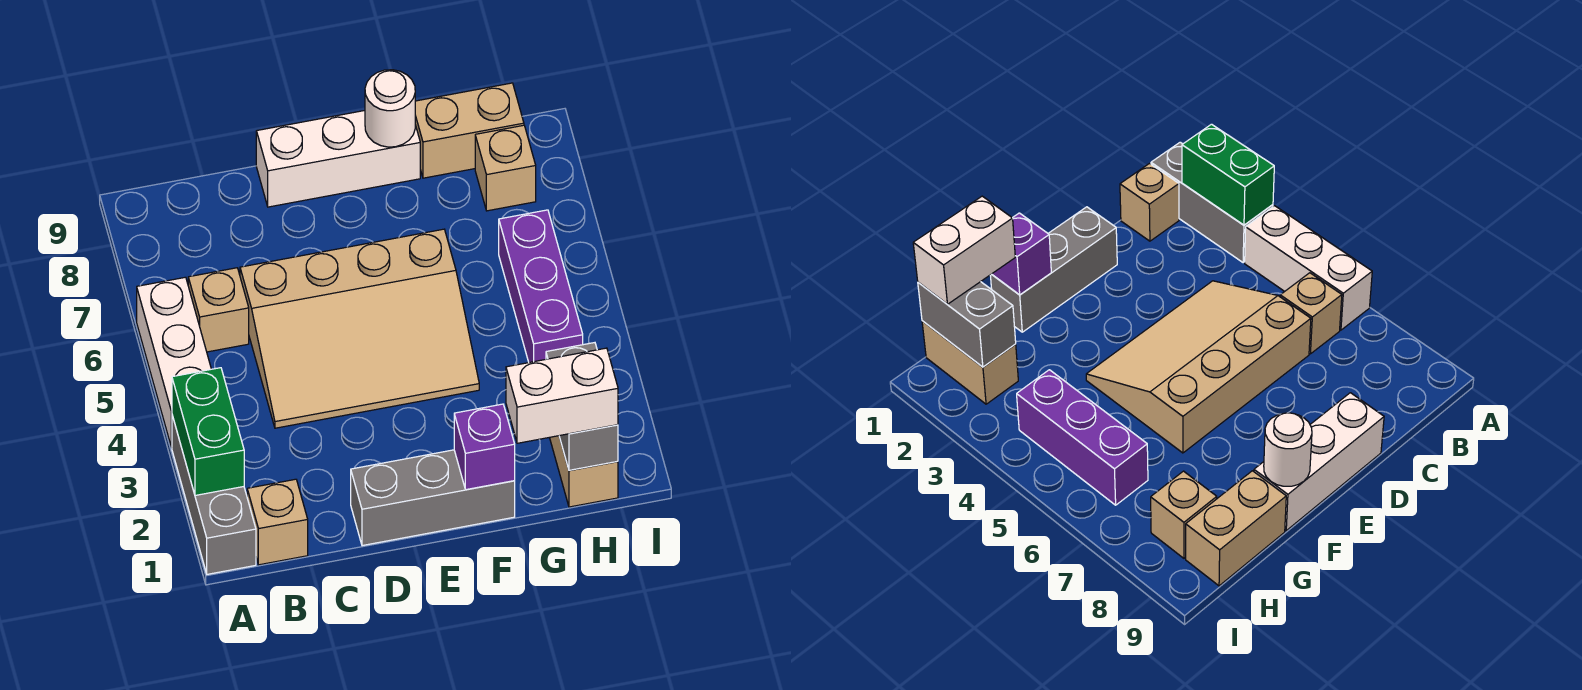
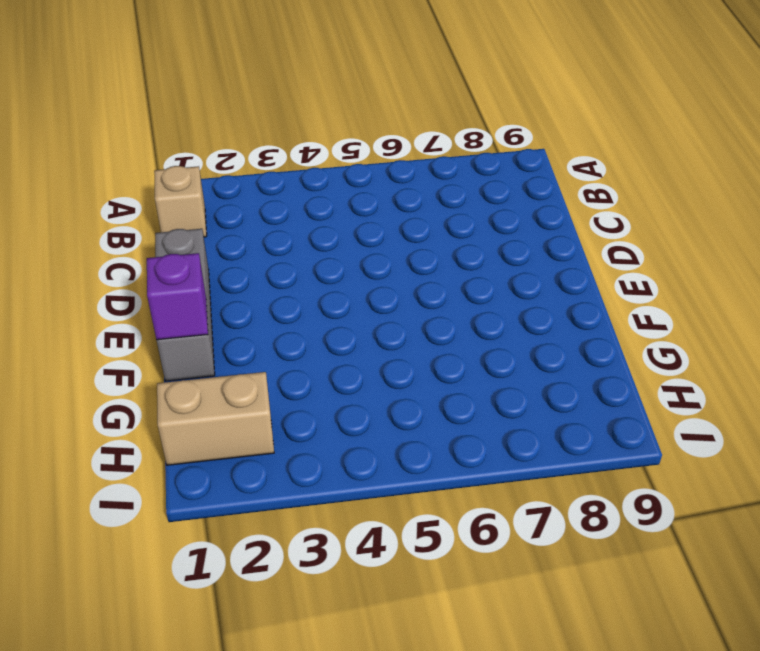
none -> grey brick A1:A3 level 1
none -> white brick A4:A6 level 1
none -> tan brick B6 level 1

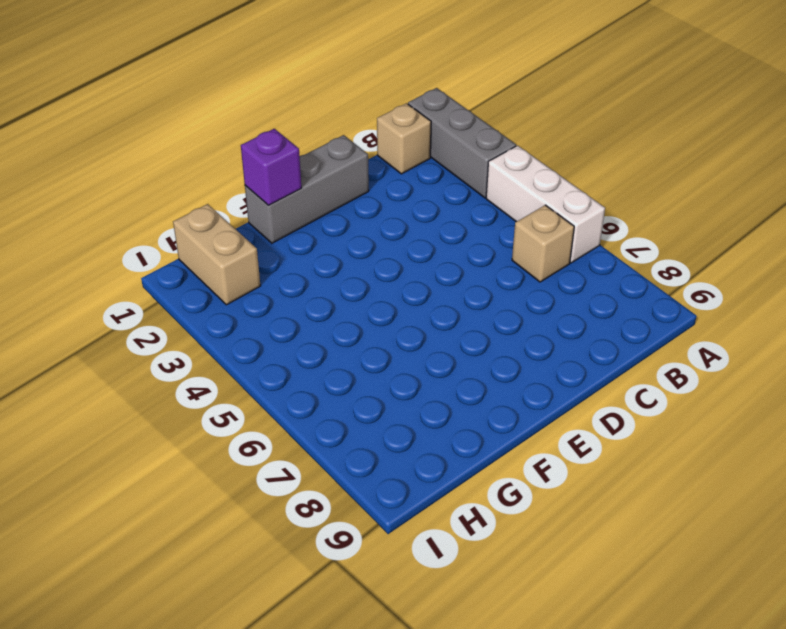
none -> tan slope C4:F6 level 1 top 6
none -> white brick D9:F9 level 1
none -> tan brick G9:H9 level 1

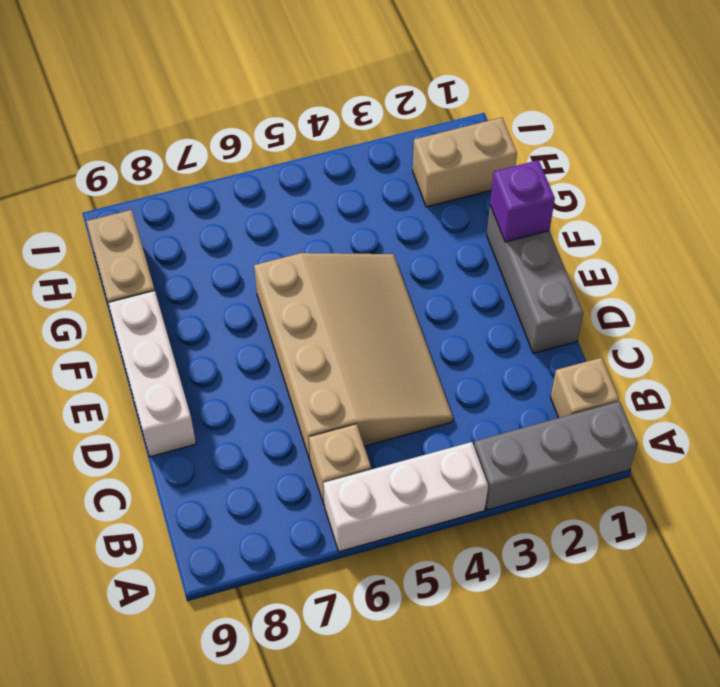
none -> purple brick H4:H6 level 1
none -> tan brick H8 level 1
none -> green brick A2:A3 level 2

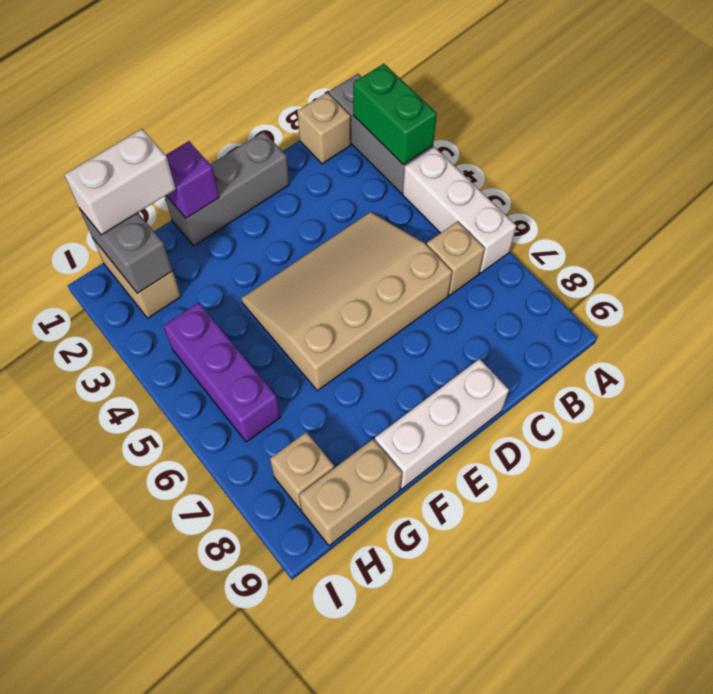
none -> white round brick F9 level 2

